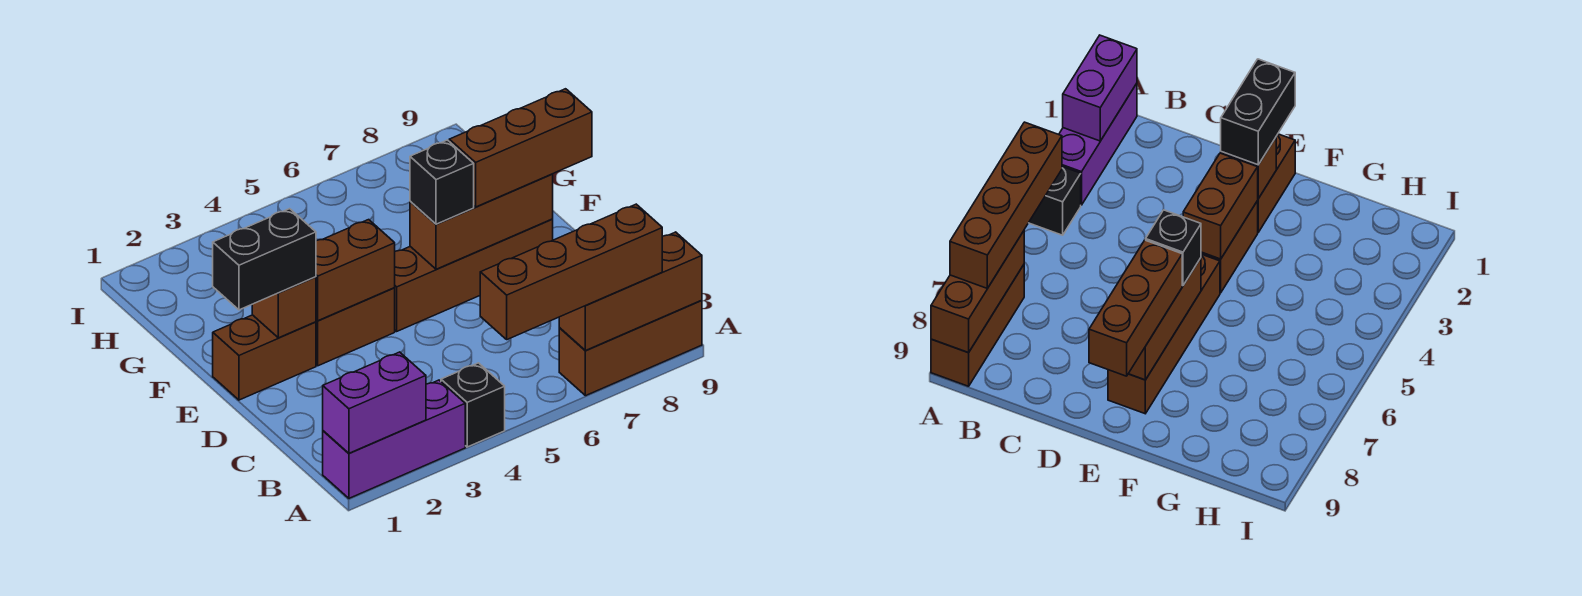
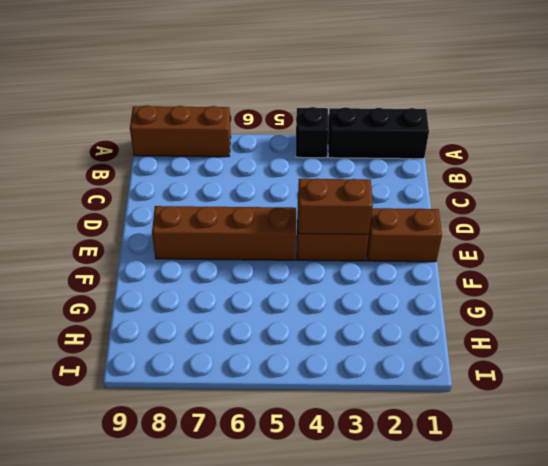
black brick A1:A3 level 1 -> purple brick A1:A3 level 1
none -> purple brick A1:A2 level 2
none -> brown brick A7:A9 level 2
none -> brown brick E2 level 2

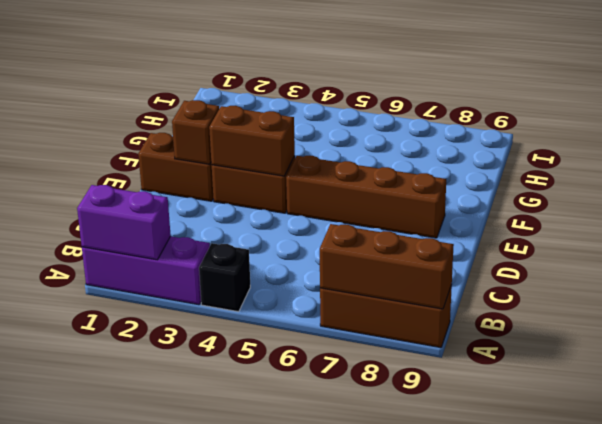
none -> brown brick E6:E8 level 2
none -> brown brick A5:A8 level 3
none -> black brick E1:E2 level 3

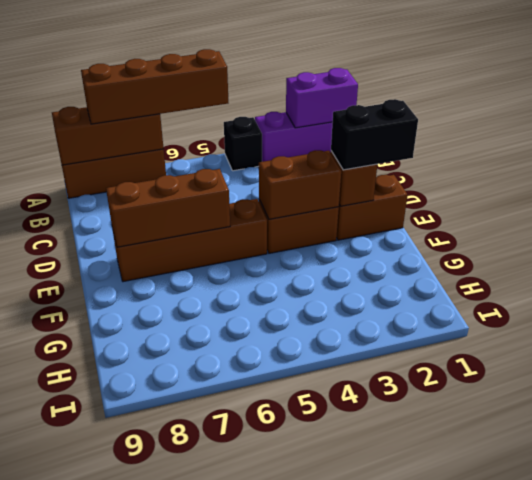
none -> black brick E6 level 3
none -> brown brick E7:E9 level 3

